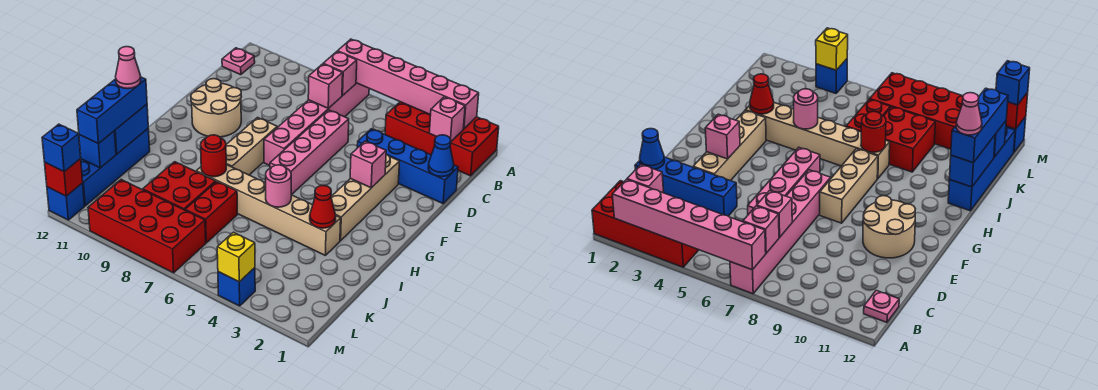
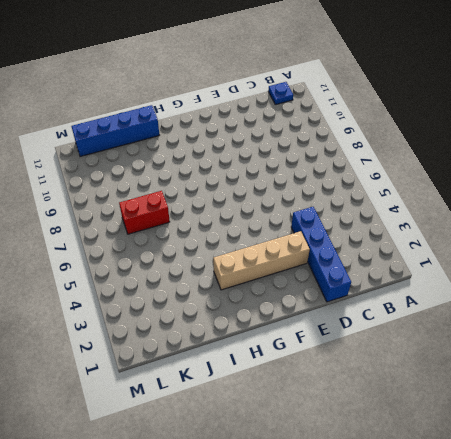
blue plate B12 level 1 -> pink plate B12 level 1
none -> red brick A1:B4 level 1
none -> pink brick A7:F7 level 1
none -> pink brick D6:G6 level 1
none -> tan round brick E10:F11 level 1

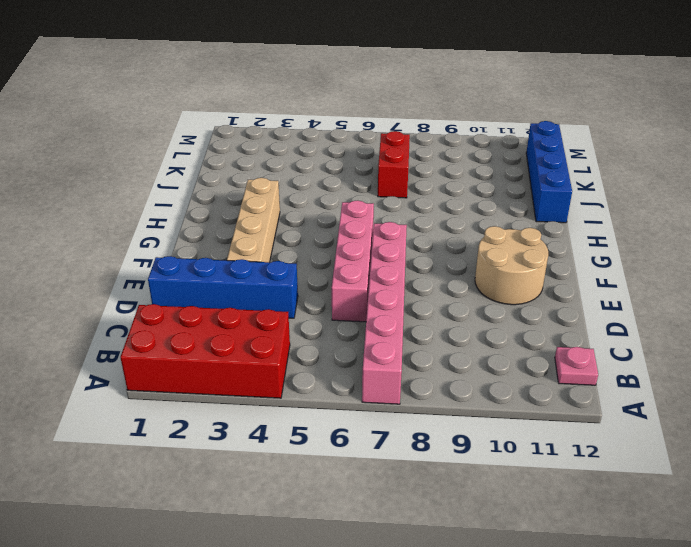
none -> tan brick F8:H8 level 1
none -> tan brick I3:I8 level 1
none -> red brick J8:K9 level 1
none -> red brick L7:M10 level 1

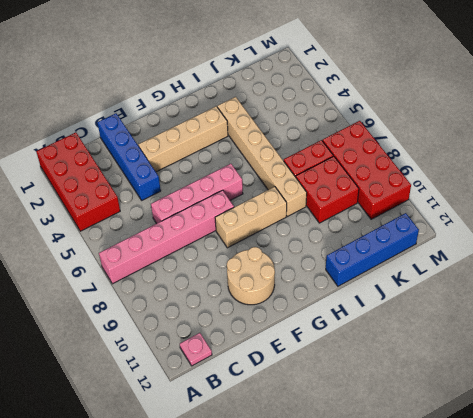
none -> blue brick M4 level 1
none -> blue brick M12 level 1
none -> pink brick A2:A7 level 2
none -> pink brick B2 level 2

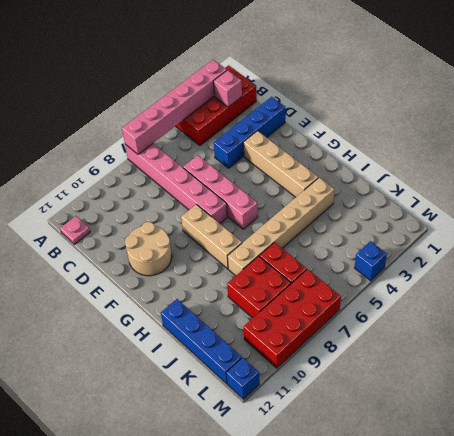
none -> pink brick B7 level 2
none -> pink brick C7 level 2
none -> blue cone D1 level 2
none -> pink brick F3 level 2

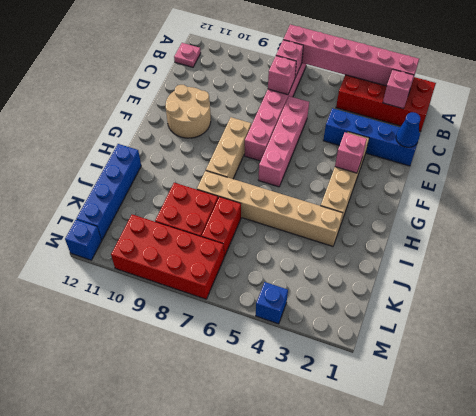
none -> red cone I3 level 2
none -> pink round brick I5 level 2
none -> red round brick I8 level 2
none -> blue brick I12:J12 level 2

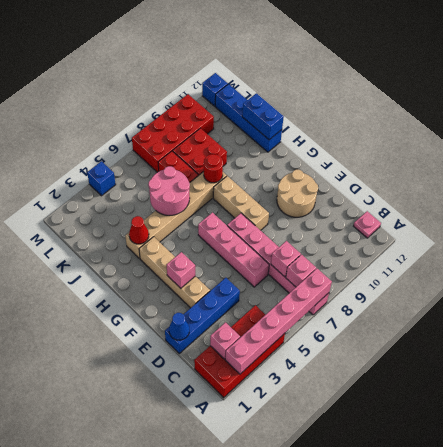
pink round brick I5:J6 level 2 -> pink round brick I5 level 2
none -> blue brick K12 level 2
none -> yellow brick M4 level 2
none -> red brick M12 level 2
none -> blue brick I12:K12 level 3

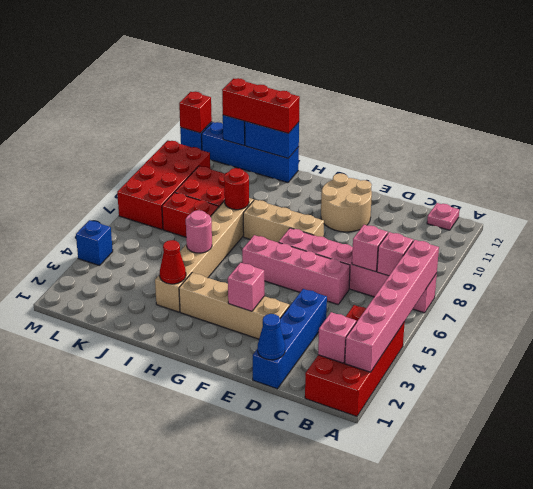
red brick I12:K12 level 3 -> blue brick I12:K12 level 3
none -> yellow brick M4 level 2
none -> blue brick M12 level 3
none -> pink cone I12 level 4

